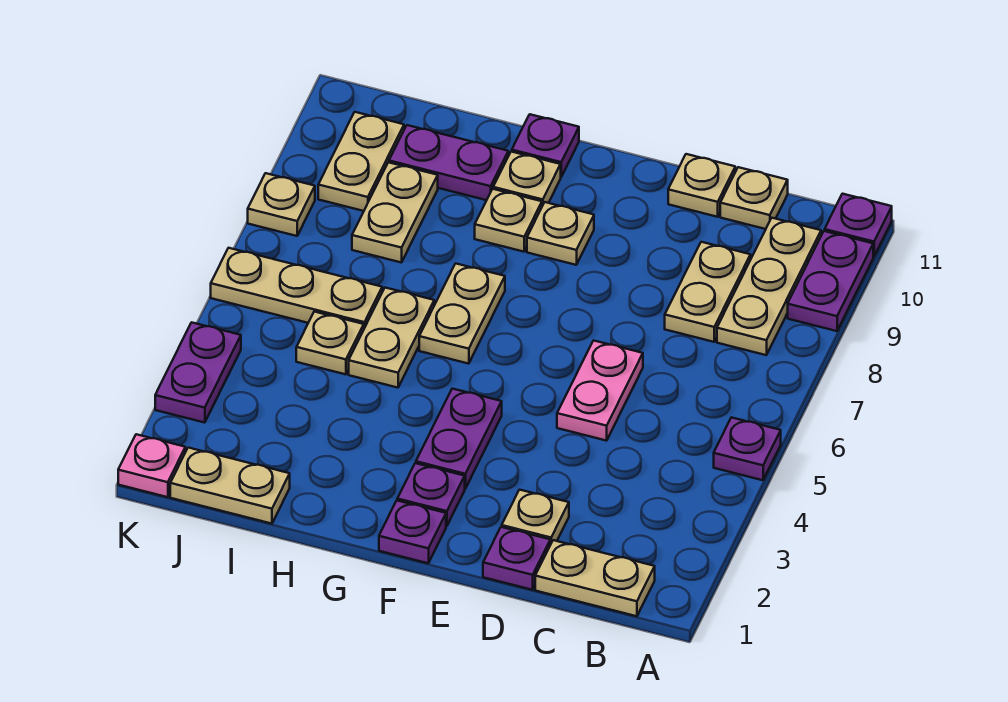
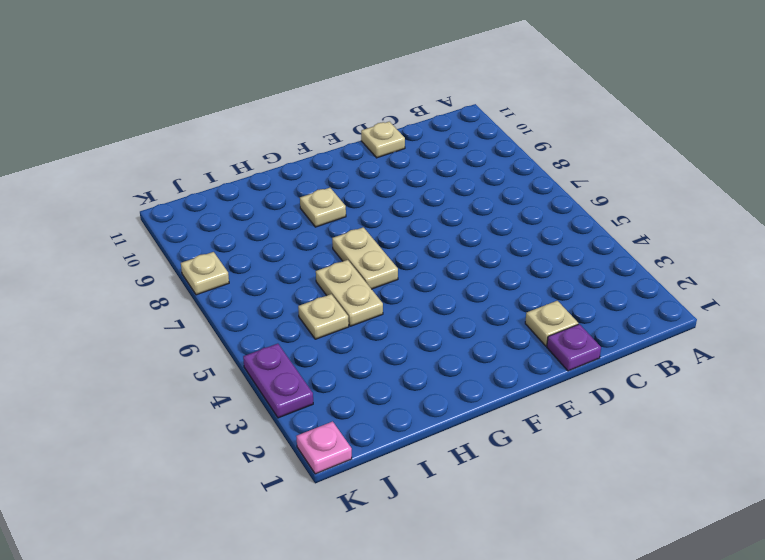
none -> purple plate A5 level 1
none -> purple plate A9:A10 level 1
none -> purple plate A11 level 1

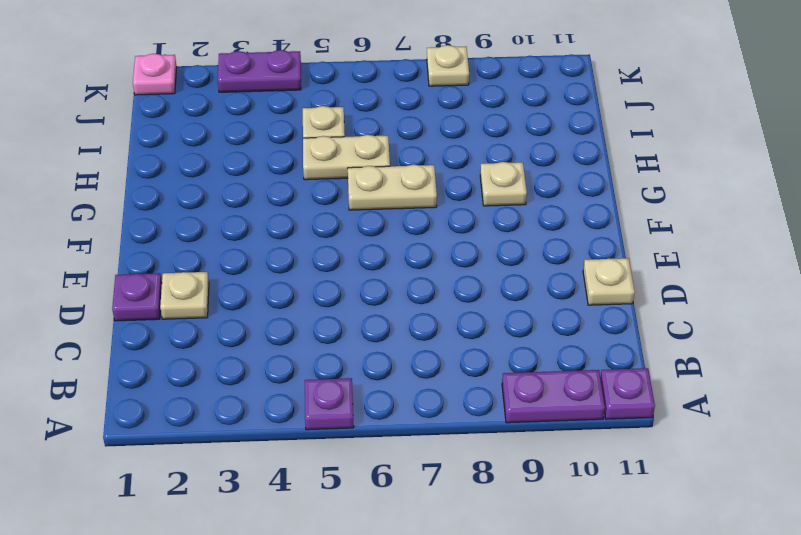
none -> tan plate B1:C1 level 1
none -> tan plate B8:B10 level 1
none -> tan plate C8:C9 level 1

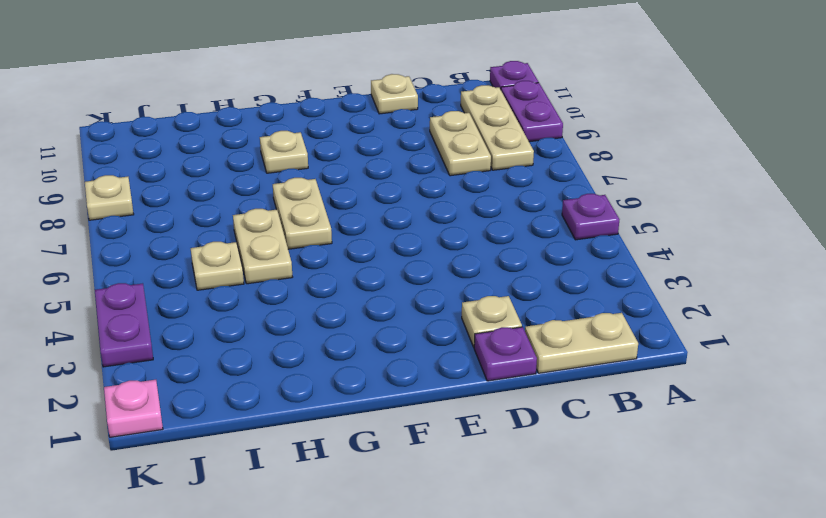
none -> tan plate C11 level 1
none -> pink plate D5:D6 level 1
none -> purple plate F1 level 1

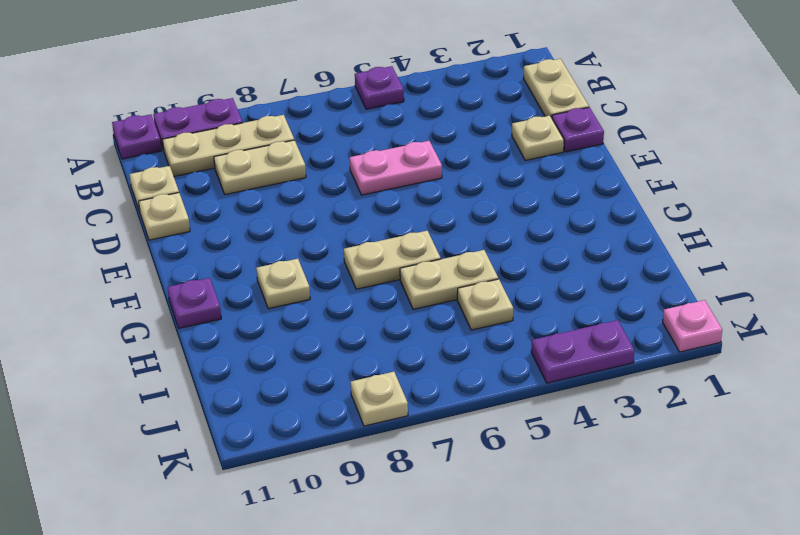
none -> purple plate F1 level 1
none -> purple plate F2 level 1
none -> purple plate F3:F4 level 1

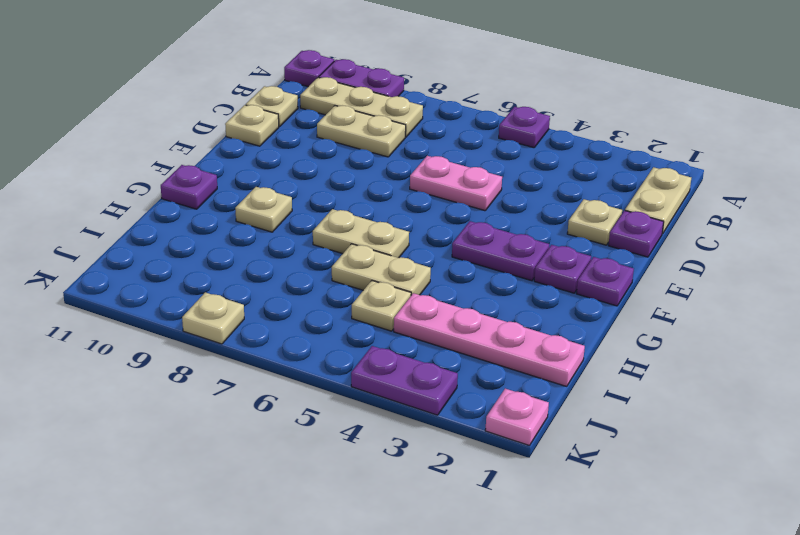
pink plate I1:I4 level 1 -> tan plate I1:J1 level 1
none -> tan plate F9 level 1
none -> tan plate G10 level 1
none -> purple plate H10:I10 level 1

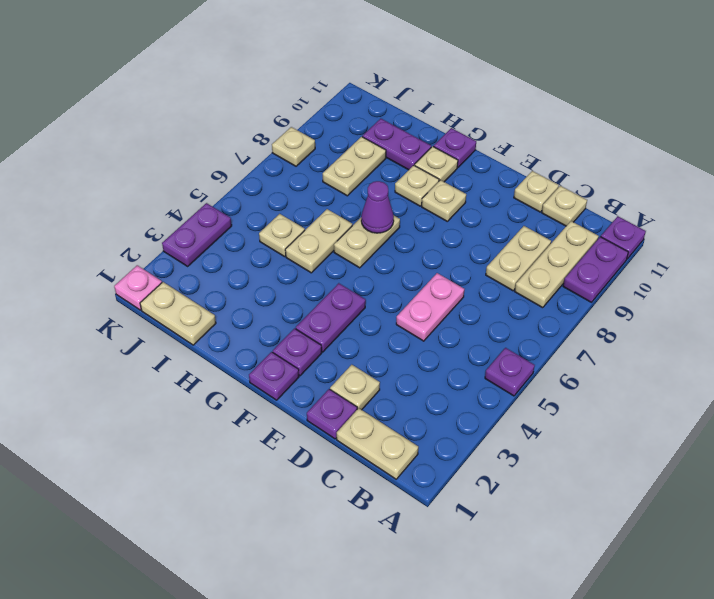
purple cone G7 level 2 -> none
none -> tan plate I6:K6 level 1
none -> tan plate J9:J10 level 1

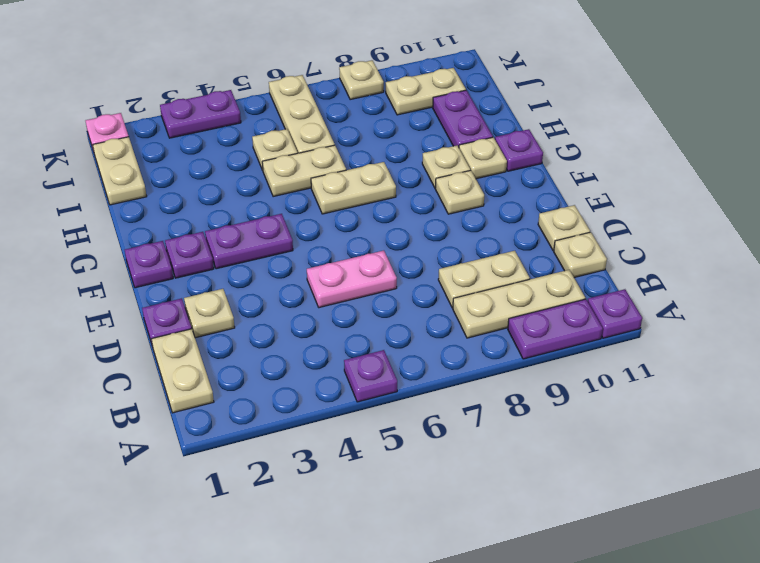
none -> tan plate I8:I9 level 1

